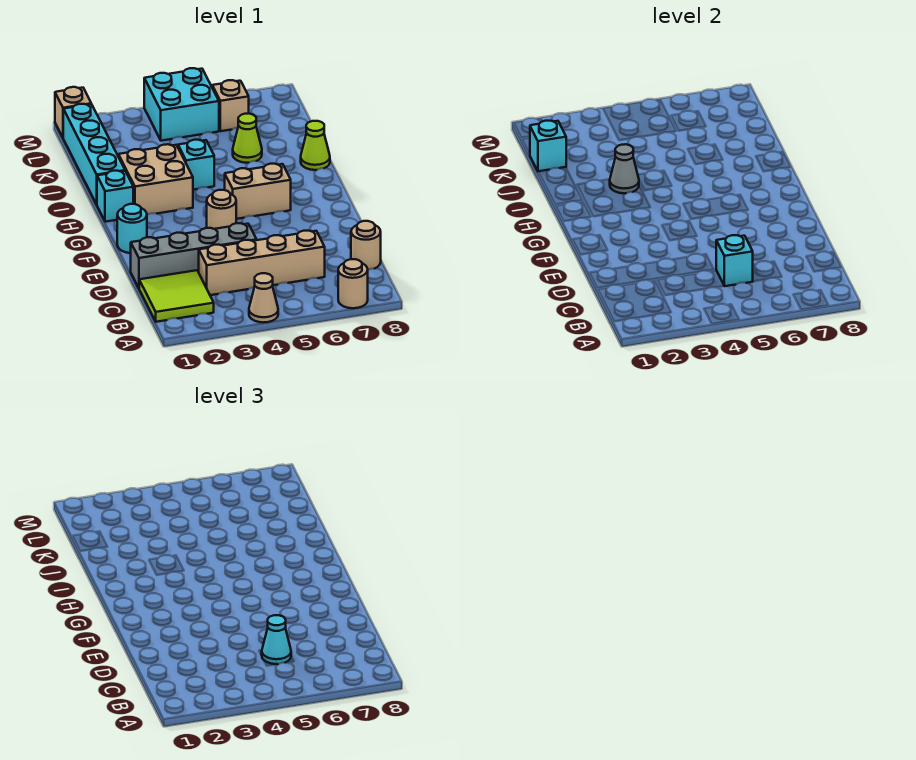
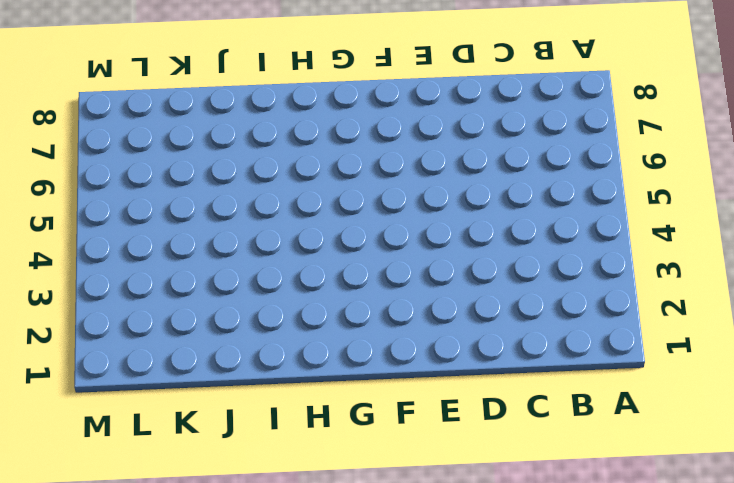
none -> tan cone A4 level 1
none -> tan round brick A7 level 1
none -> lime tile B1:C2 level 1

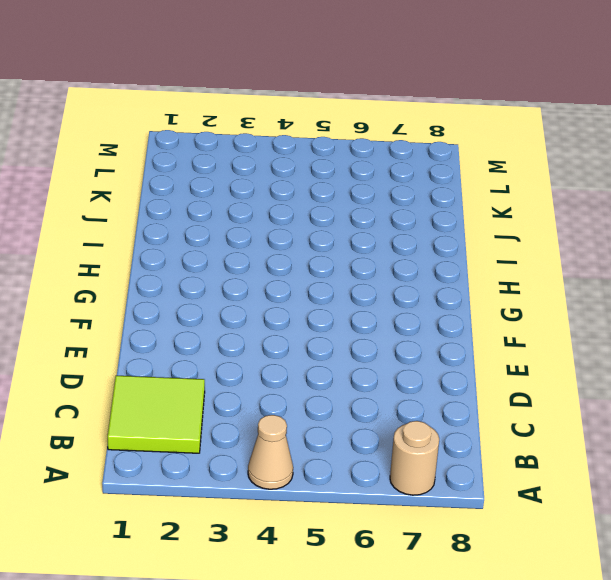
none -> tan brick C3:C6 level 1
none -> tan round brick C8 level 1
none -> grey brick D1:D4 level 1

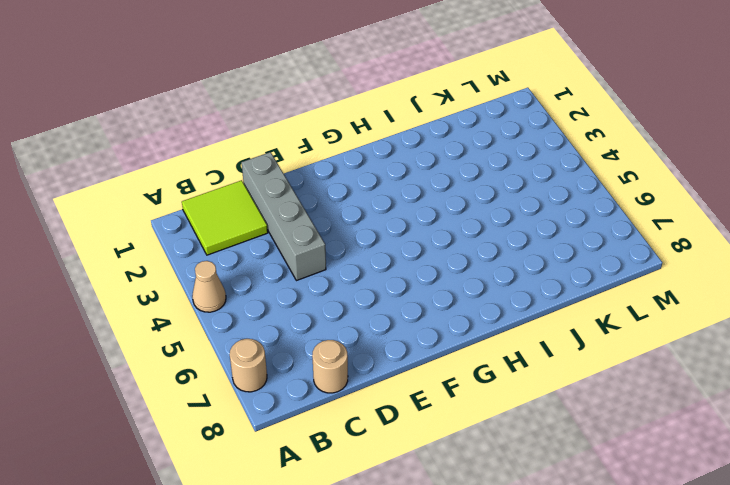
none -> tan brick C3:C6 level 1
none -> cyan round brick F1 level 1
none -> tan round brick F4 level 1

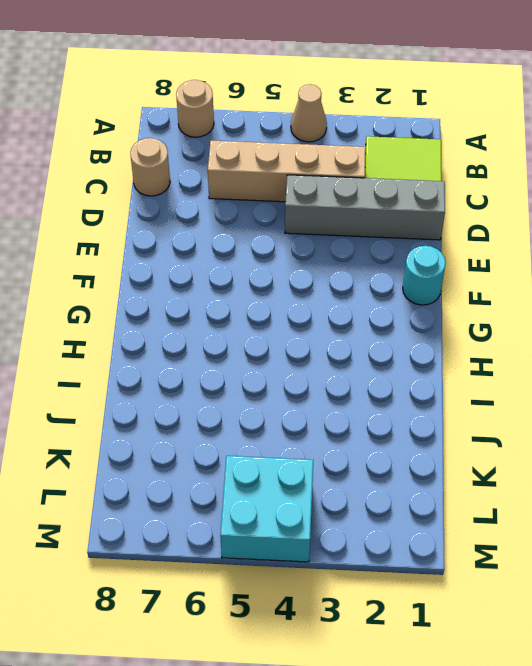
none -> tan round brick F4 level 1
none -> tan brick G5:G6 level 1
none -> cyan brick H1 level 1

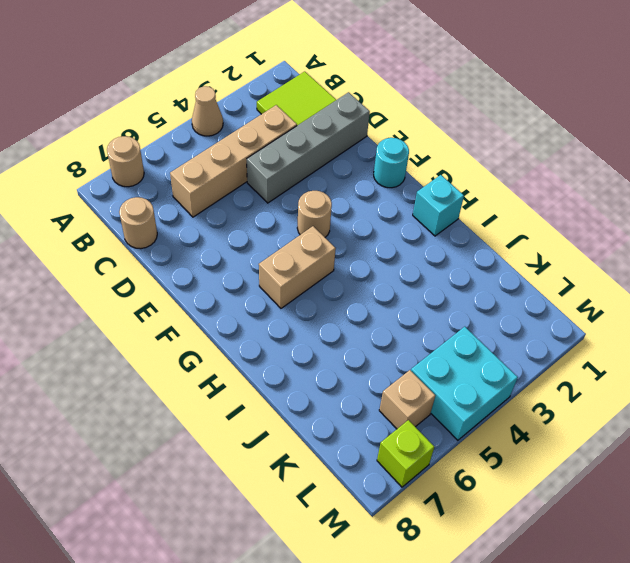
lime brick M7 level 1 -> none
none -> tan brick H2:I3 level 1
none -> cyan brick I1:L1 level 1
none -> cyan brick I4 level 1

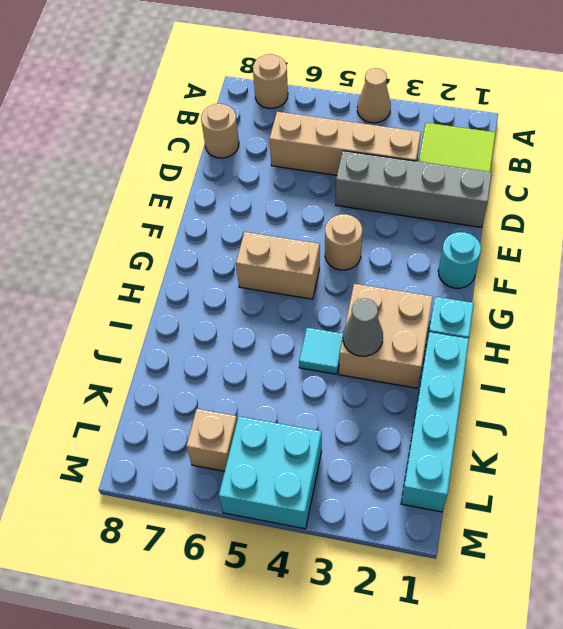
cyan tile I4 level 1 -> cyan brick I4 level 1
none -> lime cone I8 level 1
none -> lime cone J6 level 1
none -> tan brick M1 level 1

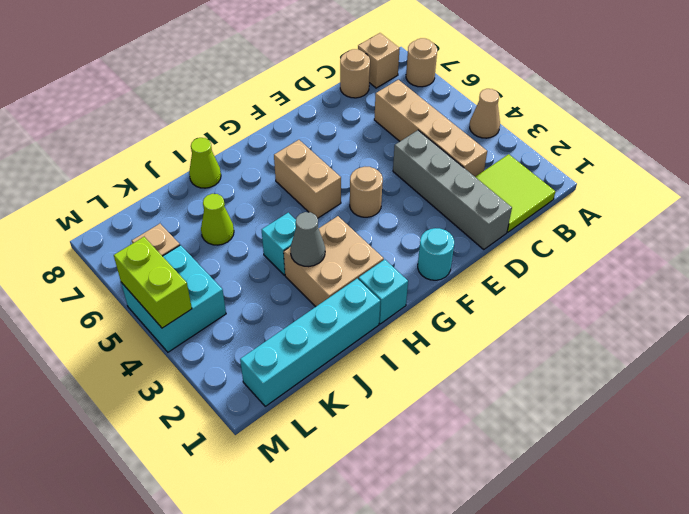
tan brick B8 level 1 -> tan brick M1 level 1
lime brick M4:M5 level 2 -> none
none -> cyan brick C5 level 2
none -> cyan brick K1 level 2
none -> cyan cone C5 level 3

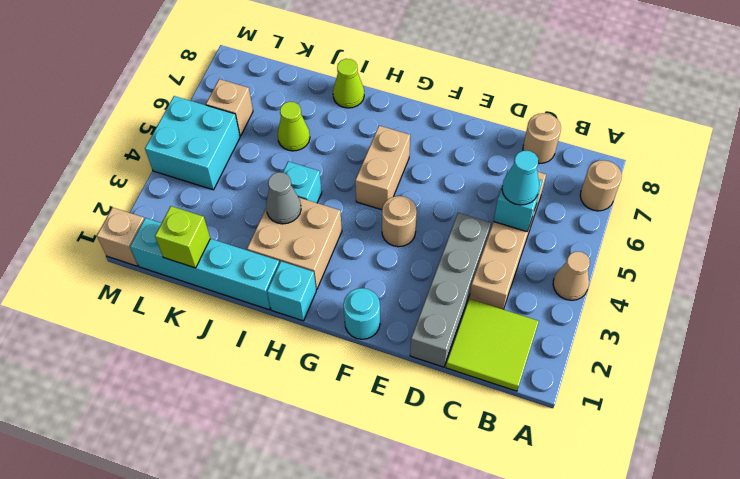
lime brick K1 level 2 -> cyan brick K1 level 2

